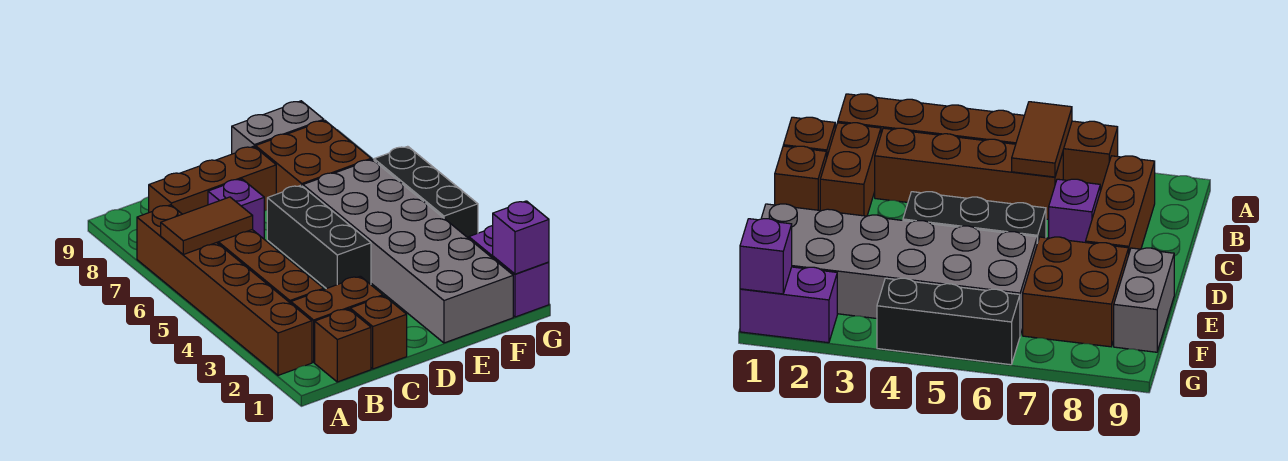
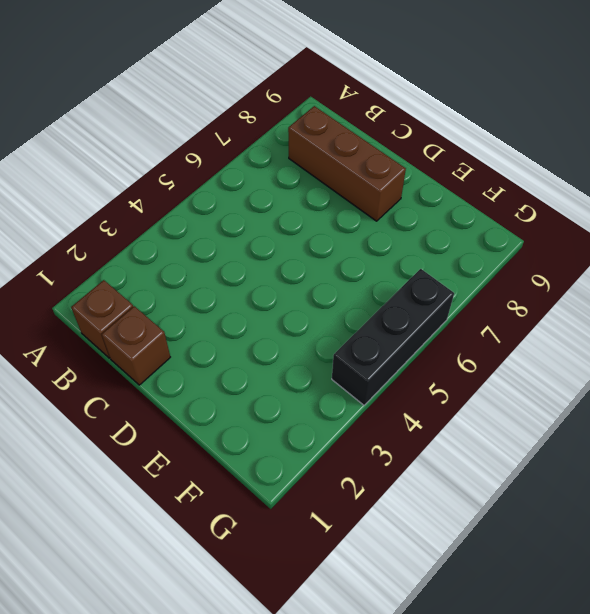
none -> brown brick A2:A7 level 1
none -> brown brick B2:C2 level 1
none -> brown brick B3:B6 level 1

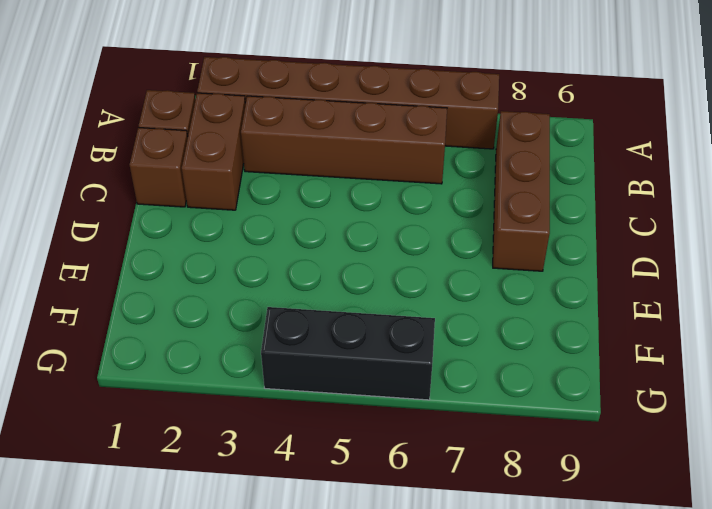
none -> purple brick C7 level 1
none -> black brick D4:D6 level 1
none -> grey brick E1:F6 level 1

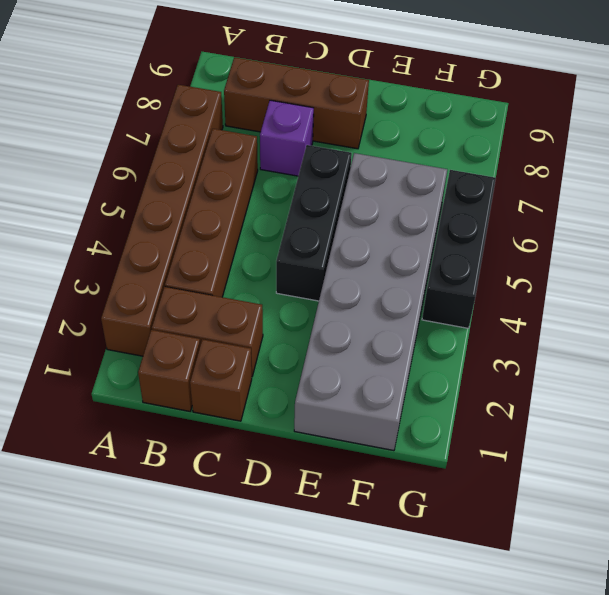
none -> brown brick E7:F8 level 1
none -> grey brick E9:F9 level 1
none -> purple brick G1:G2 level 1

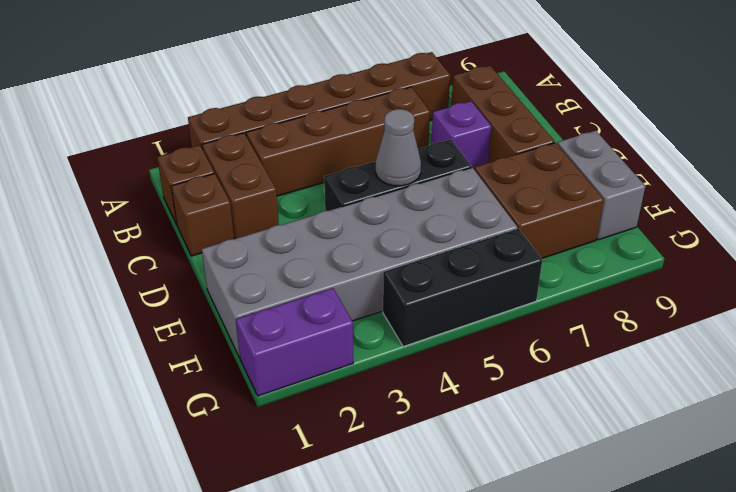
grey cone D5 level 2 -> none
none -> brown tile A6:B6 level 2
none -> purple brick G1 level 2

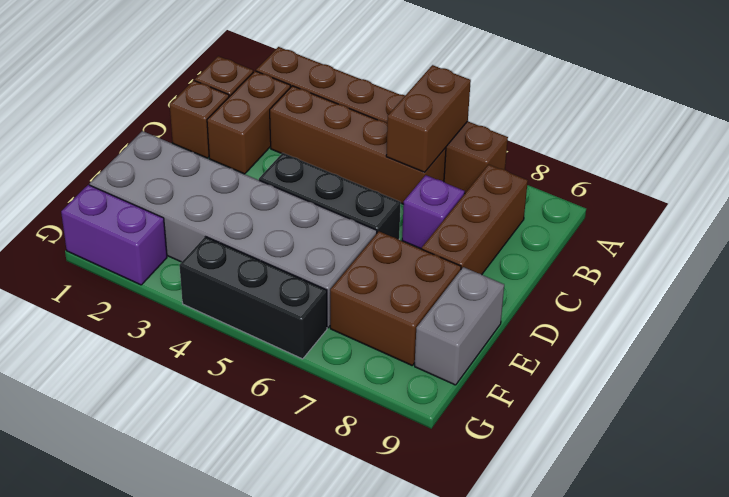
brown brick A6:B6 level 2 -> brown tile A6:B6 level 2
none -> purple brick G1 level 2

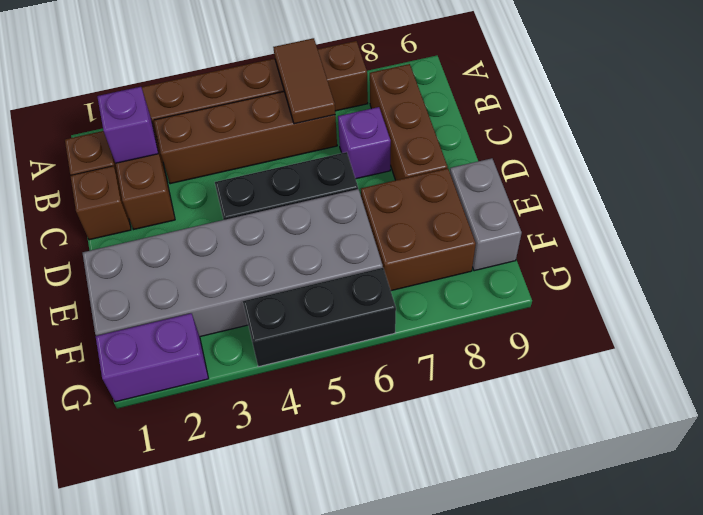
purple brick B2 level 2 -> purple brick G1 level 2

